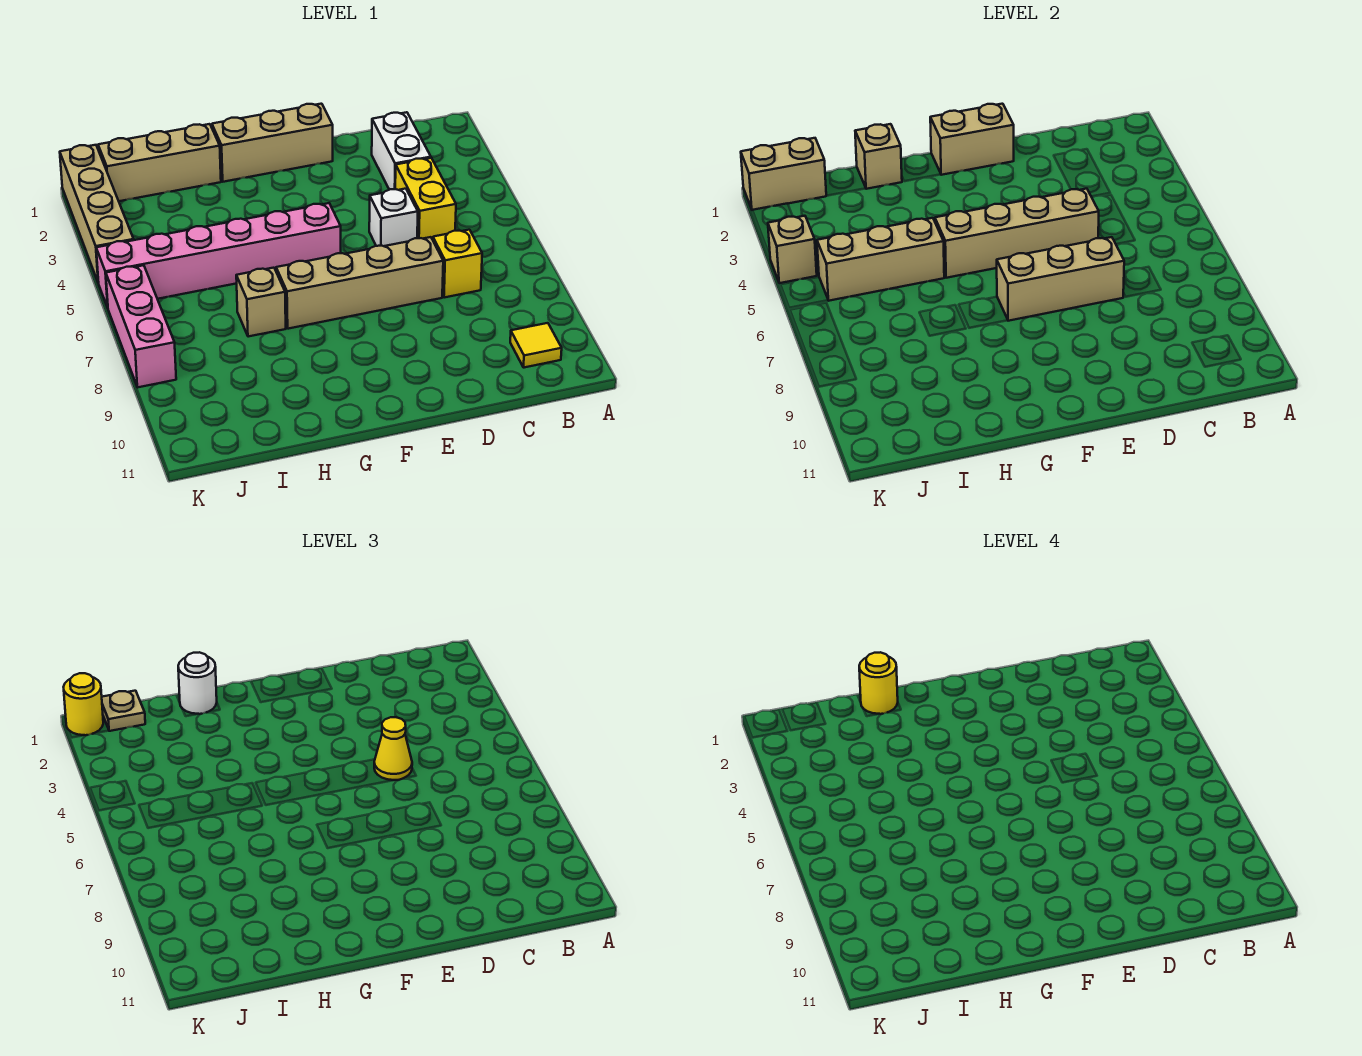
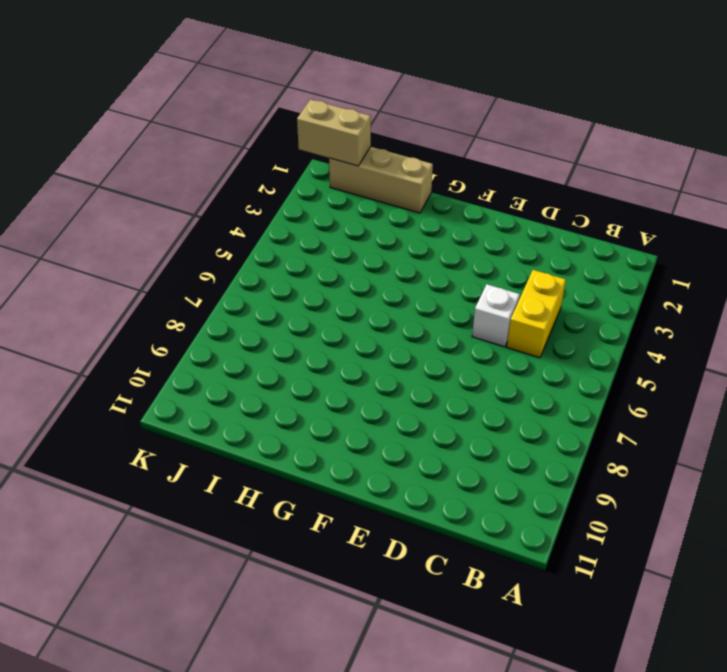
none -> yellow tile B10 level 1
none -> white brick C2:C3 level 1
none -> yellow brick C7 level 1

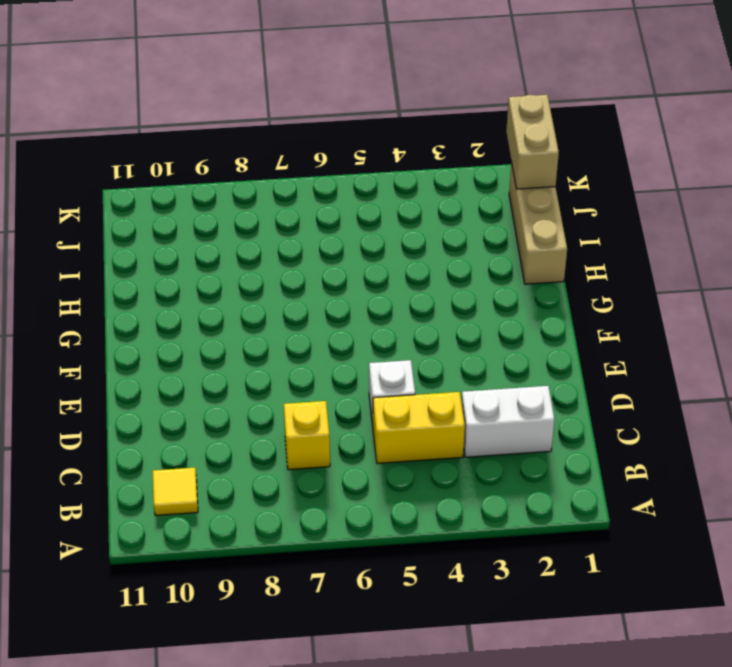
none -> tan brick D7:G7 level 1
none -> tan brick E1:G1 level 1
none -> pink brick F5:K5 level 1

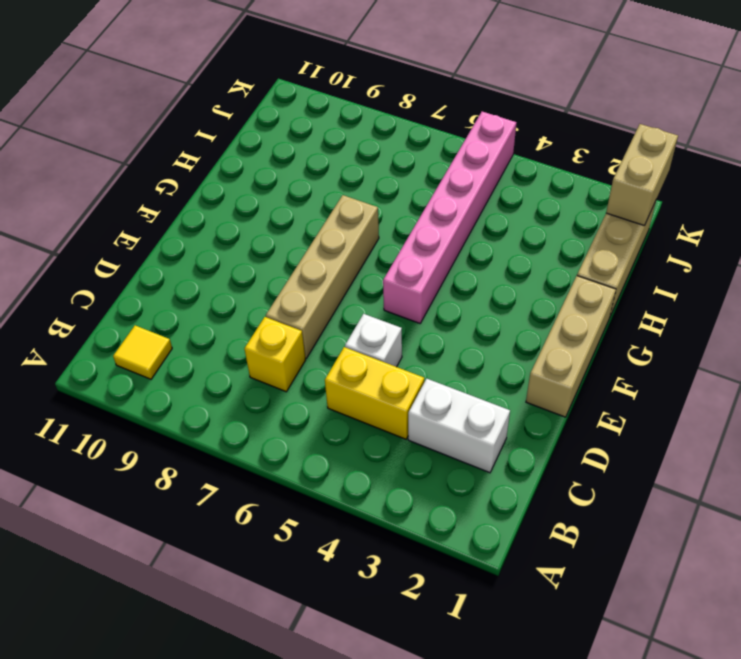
none -> tan brick H7 level 1
none -> tan brick K1:K4 level 1
none -> pink brick K6:K8 level 1

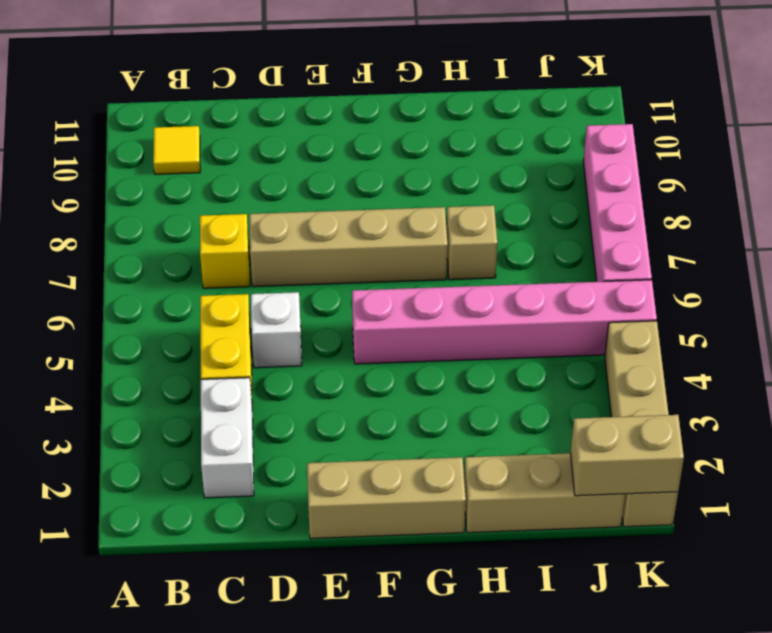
pink brick K6:K9 level 1 -> pink brick K6:K8 level 1
none -> tan brick D5:G5 level 2
none -> tan brick D7:F7 level 2
none -> tan brick E1:F1 level 2

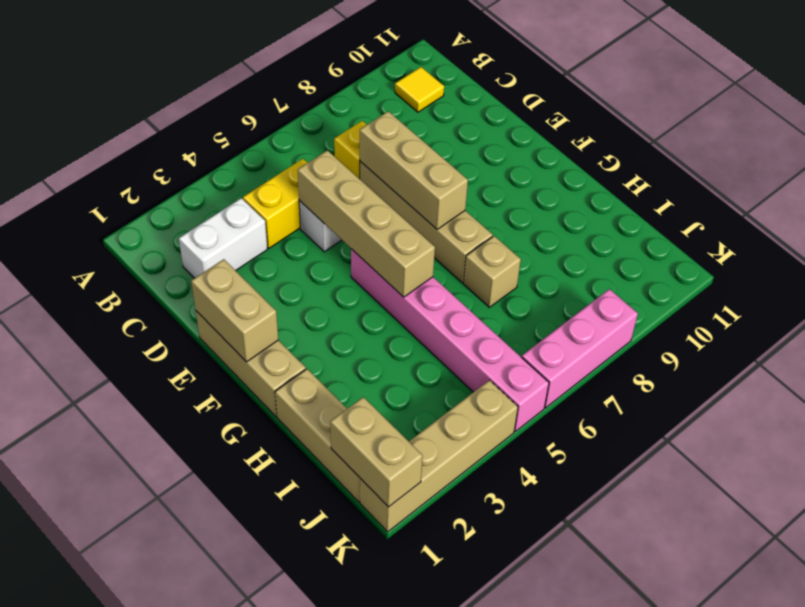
none -> tan brick H1 level 2
none -> tan brick H5:J5 level 2
none -> tan brick K4 level 2

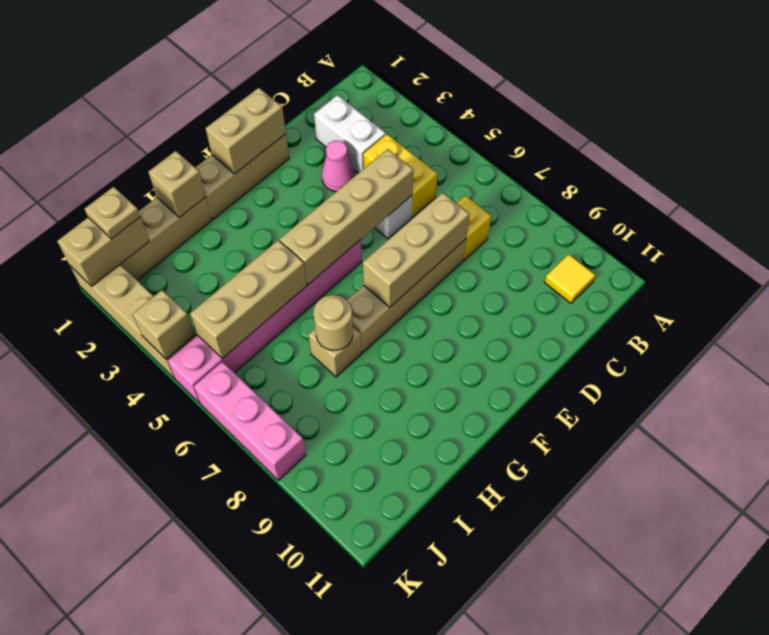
pink cone D3 level 1 -> none
tan round brick H7 level 2 -> none
none -> yellow cone D5 level 3
none -> white round brick H1 level 3
none -> yellow round brick K1 level 3

